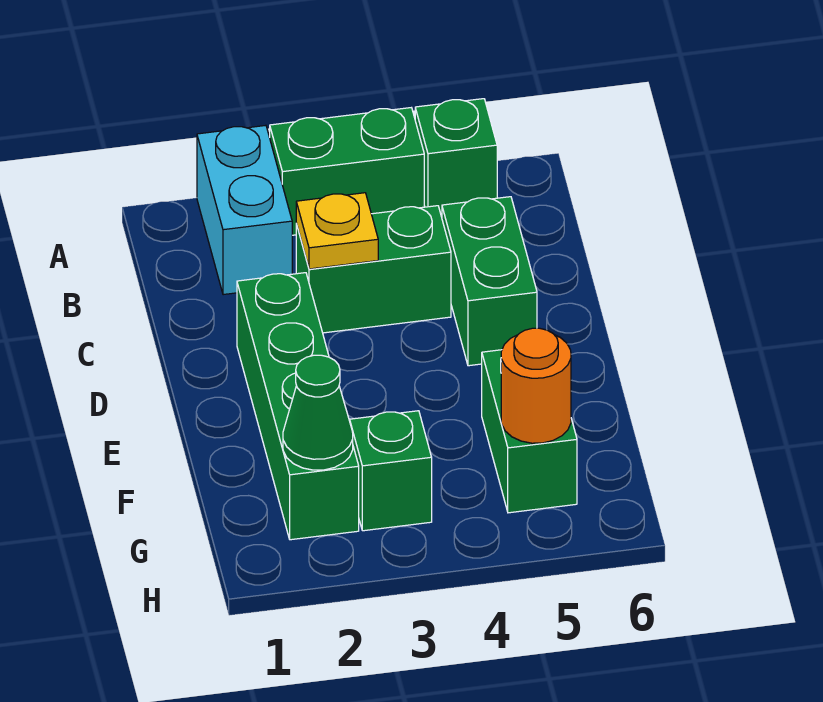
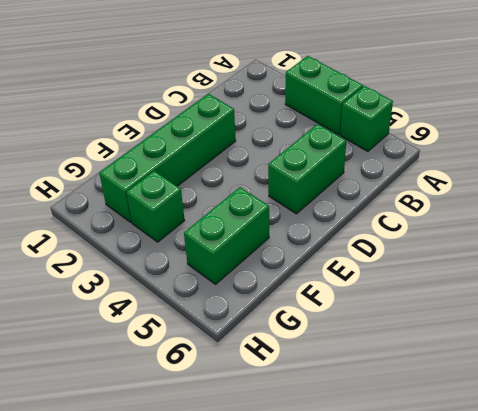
none -> cyan brick A2:B2 level 1
none -> green brick C3:C4 level 1

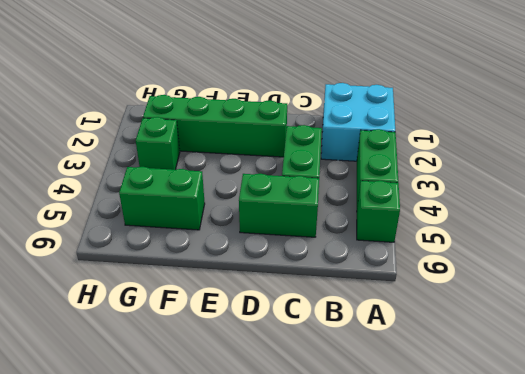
cyan brick A1:B2 level 1 -> cyan brick A2:B2 level 1
none -> yellow plate C3 level 2
none -> green cone G2 level 2

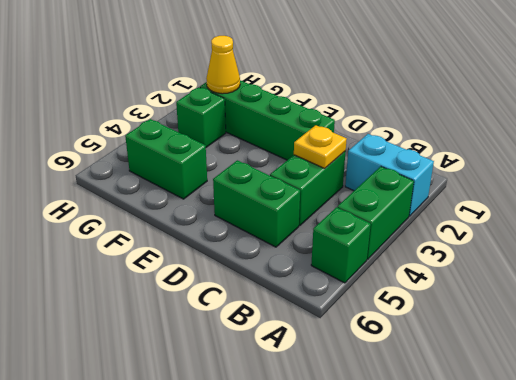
yellow cone G2 level 2 -> green cone G2 level 2
none -> orange round brick G5 level 2

